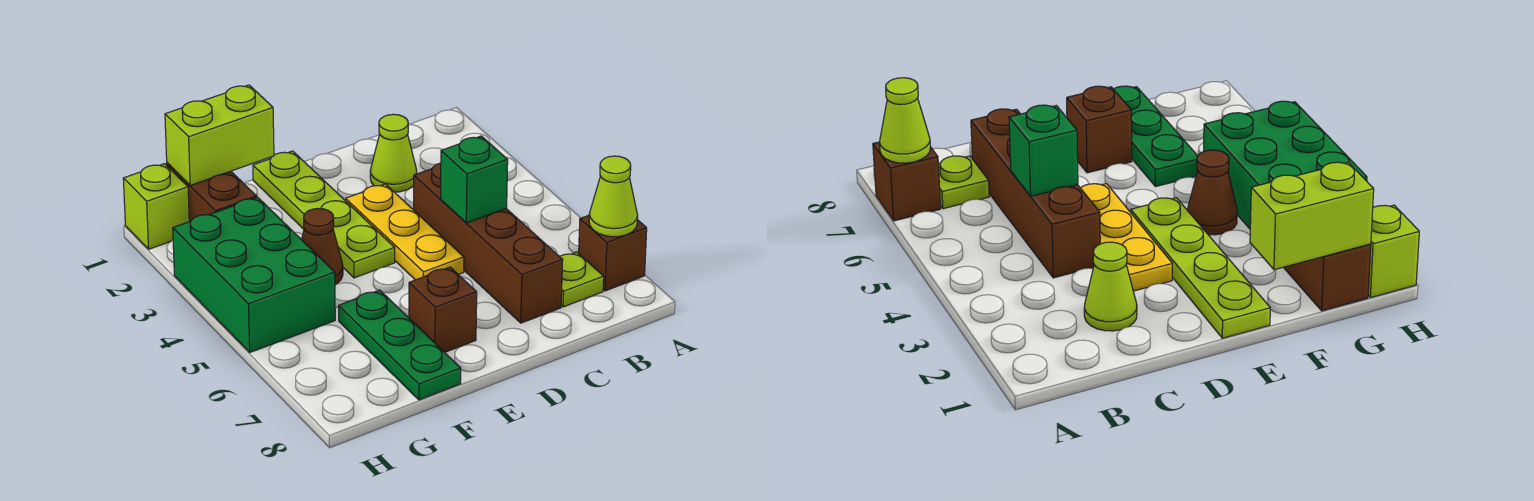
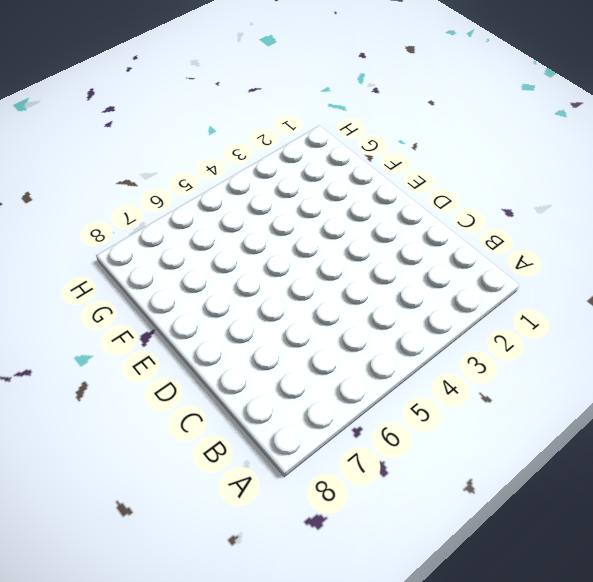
none -> brown brick A7 level 1
none -> lime plate B7 level 1
none -> lime cone C2 level 1

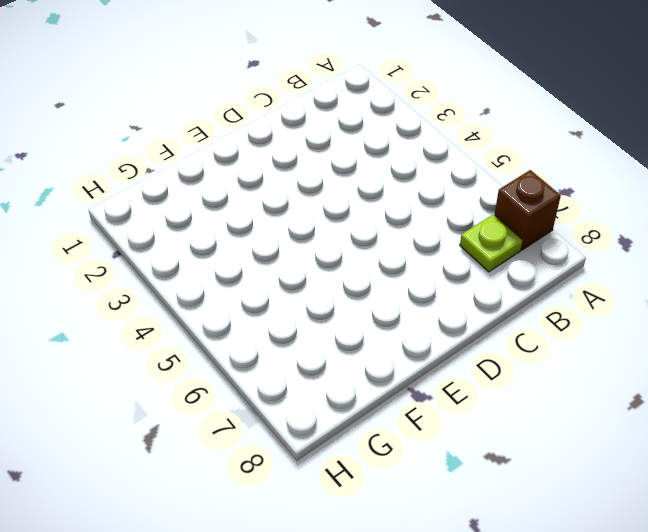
none -> lime cone C2 level 1
none -> brown brick C4:C7 level 1
none -> yellow plate D3:D5 level 1

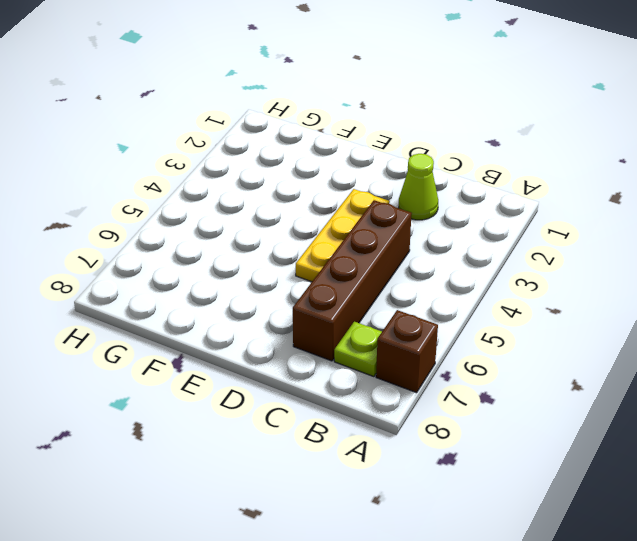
none -> lime plate E1:E4 level 1
none -> brown brick E7 level 1
none -> brown cone F4 level 1

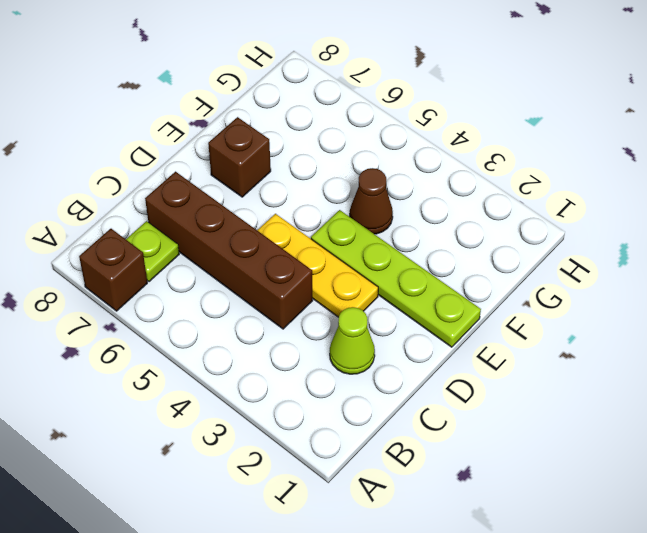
none -> green plate F6:F8 level 1
none -> brown brick G1:G2 level 1
none -> green brick G3:H5 level 1

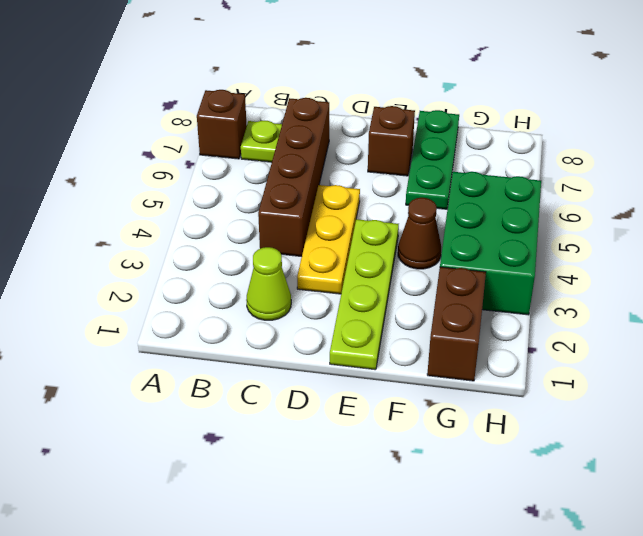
none -> lime brick H1 level 1
none -> lime cone A7 level 2
none -> green brick C5 level 2

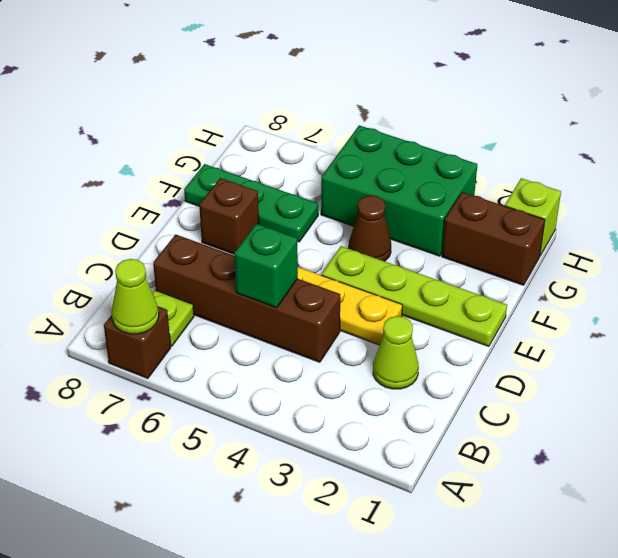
none -> lime brick F1:G1 level 2

